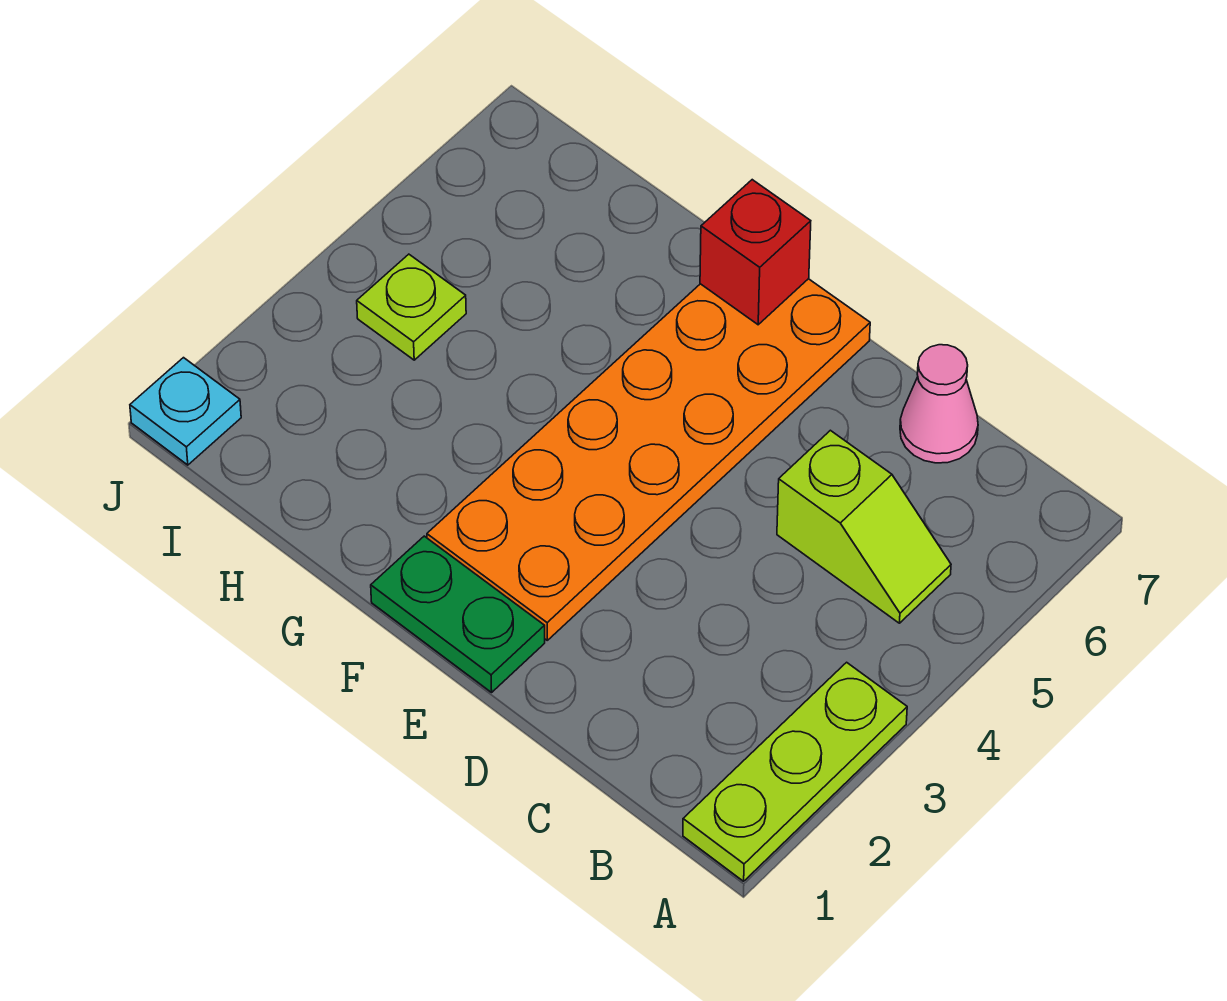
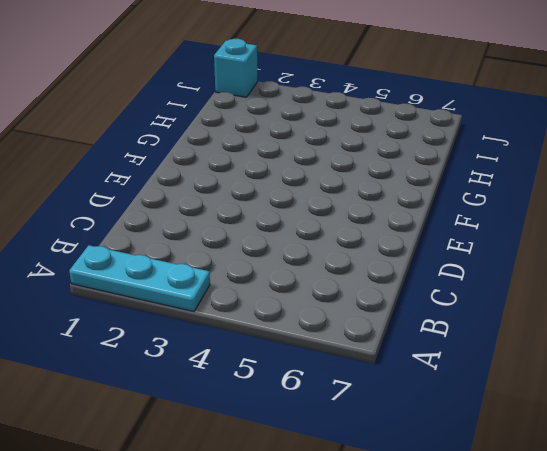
cyan plate A1:A3 level 1 -> lime plate A1:A3 level 1
cyan brick J1 level 1 -> cyan plate J1 level 1
none -> lime slope B5:C5 level 1 top C
none -> pink cone C7 level 1

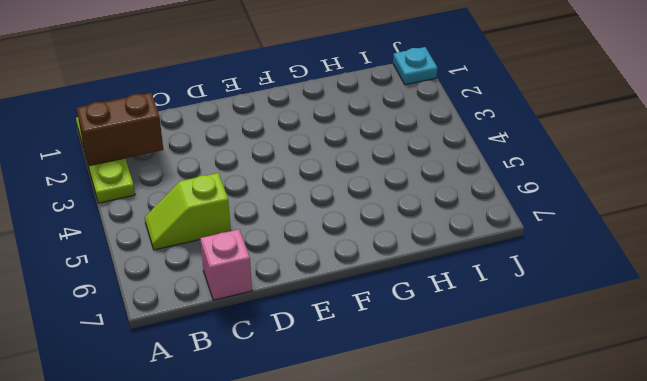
brown brick A2:B2 level 2 -> none
pink brick C7 level 1 -> pink cone C7 level 1
none -> green plate E1:F1 level 1
none -> orange plate E2:F7 level 1

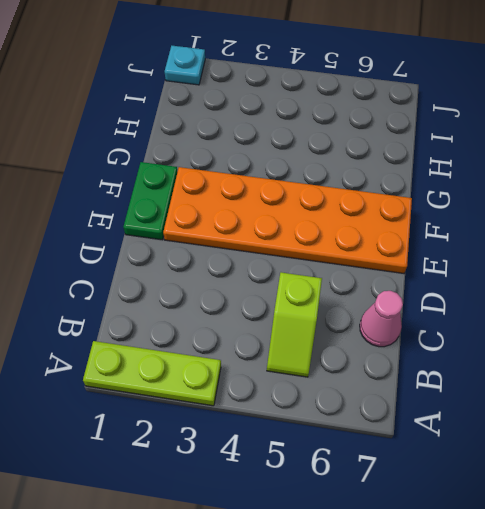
none -> lime plate I4 level 1
none -> red brick F7 level 2

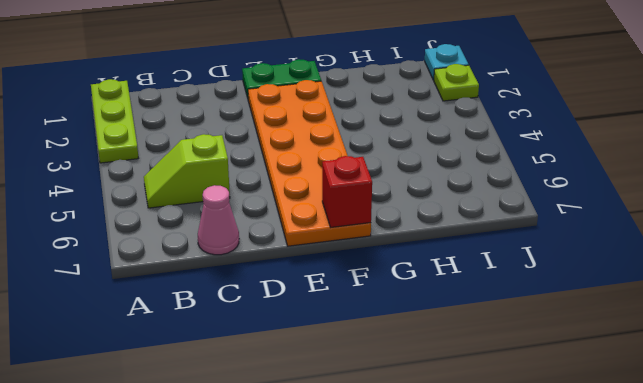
lime plate J2 level 1 -> lime plate I4 level 1

